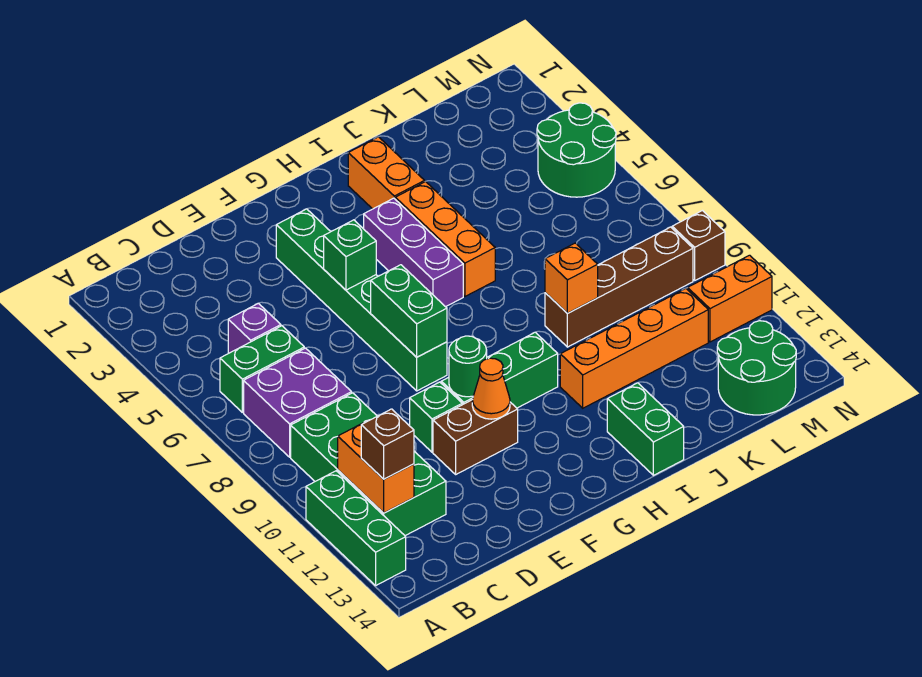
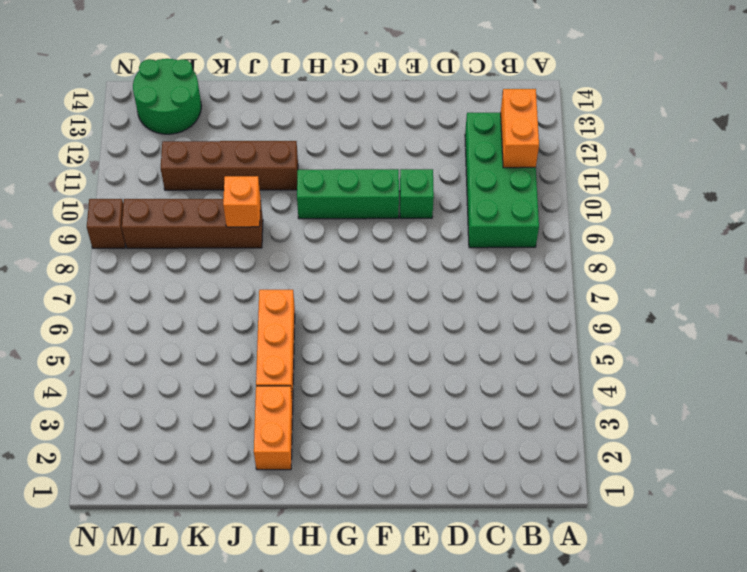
brown brick I11:L11 level 1 -> orange brick I11:L11 level 1
none -> green brick A11:A13 level 1
none -> green brick B6:C6 level 1
none -> purple brick B7:C8 level 1

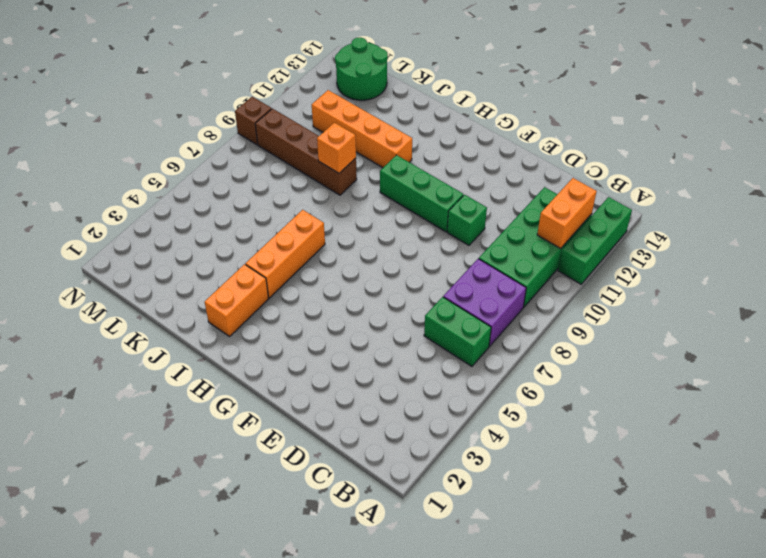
none -> purple brick C5 level 1
none -> brown brick E11:F11 level 1
none -> green brick F3:F8 level 1

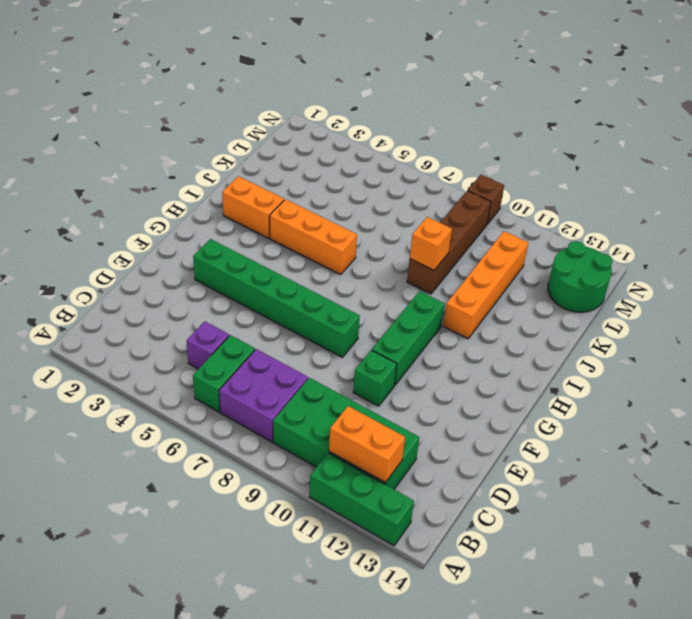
none -> brown brick E11:F11 level 1
none -> purple brick H4:H6 level 1
none -> green brick I13:I14 level 1

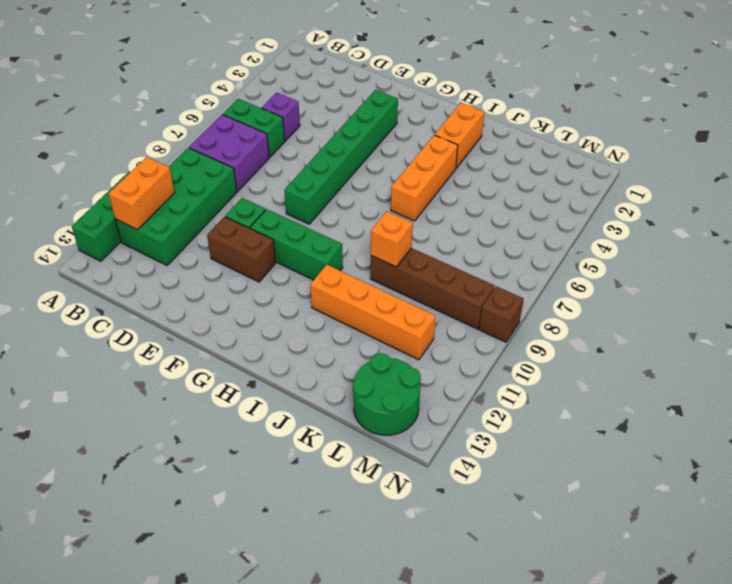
none -> purple brick H4:H6 level 1
none -> green brick I13:I14 level 1
none -> green round brick M4:N5 level 1

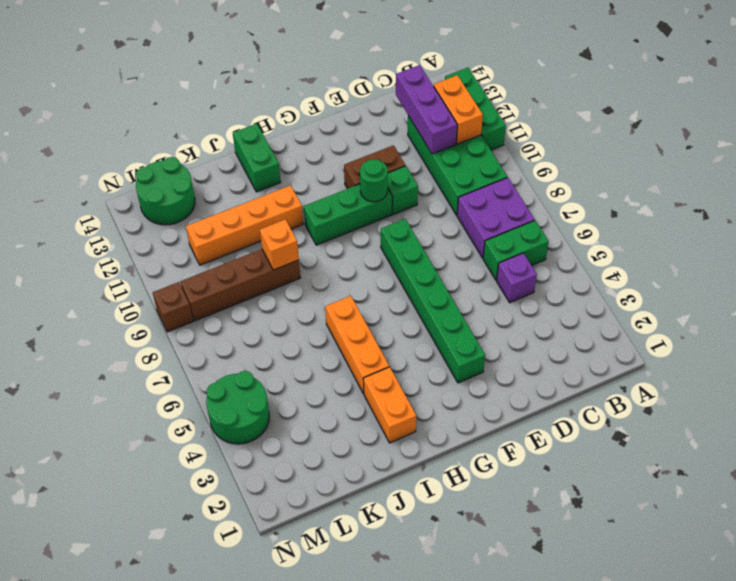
purple brick C11:C13 level 2 -> purple brick H4:H6 level 1
none -> orange brick M11:N11 level 1
none -> green brick F5 level 2
none -> green brick F7:F8 level 2

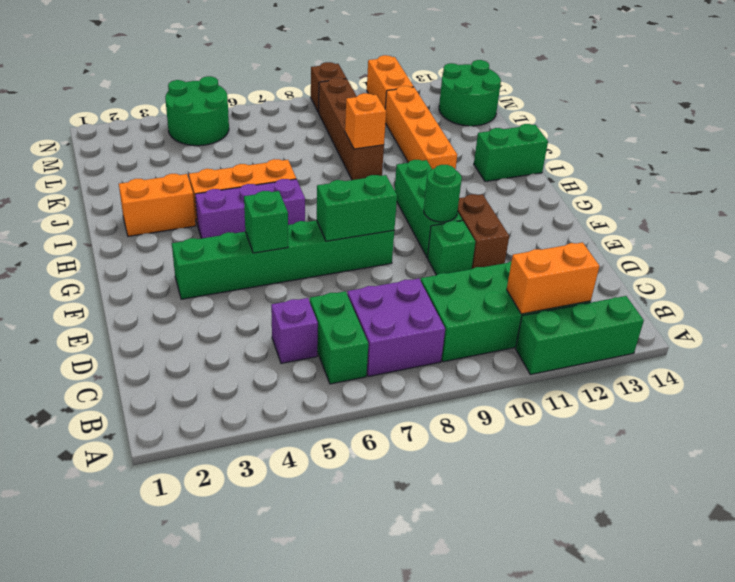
none -> orange cone F11 level 2
none -> brown brick B12 level 3

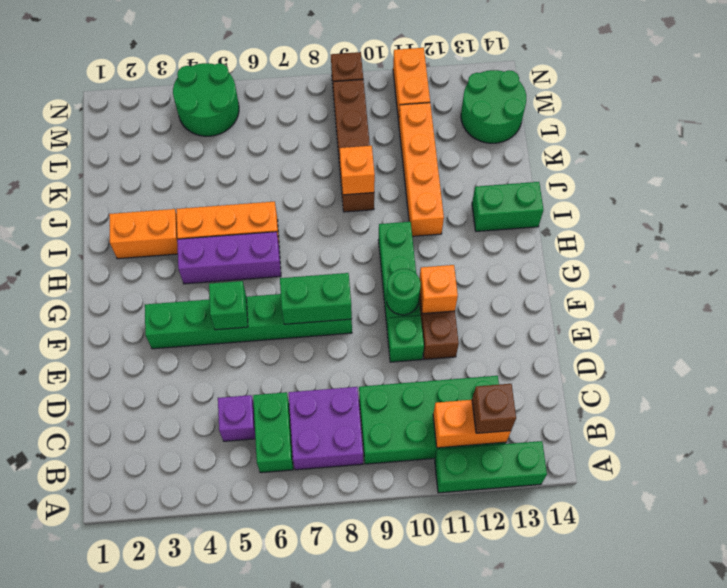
orange brick F11 level 2 -> orange cone F11 level 2

